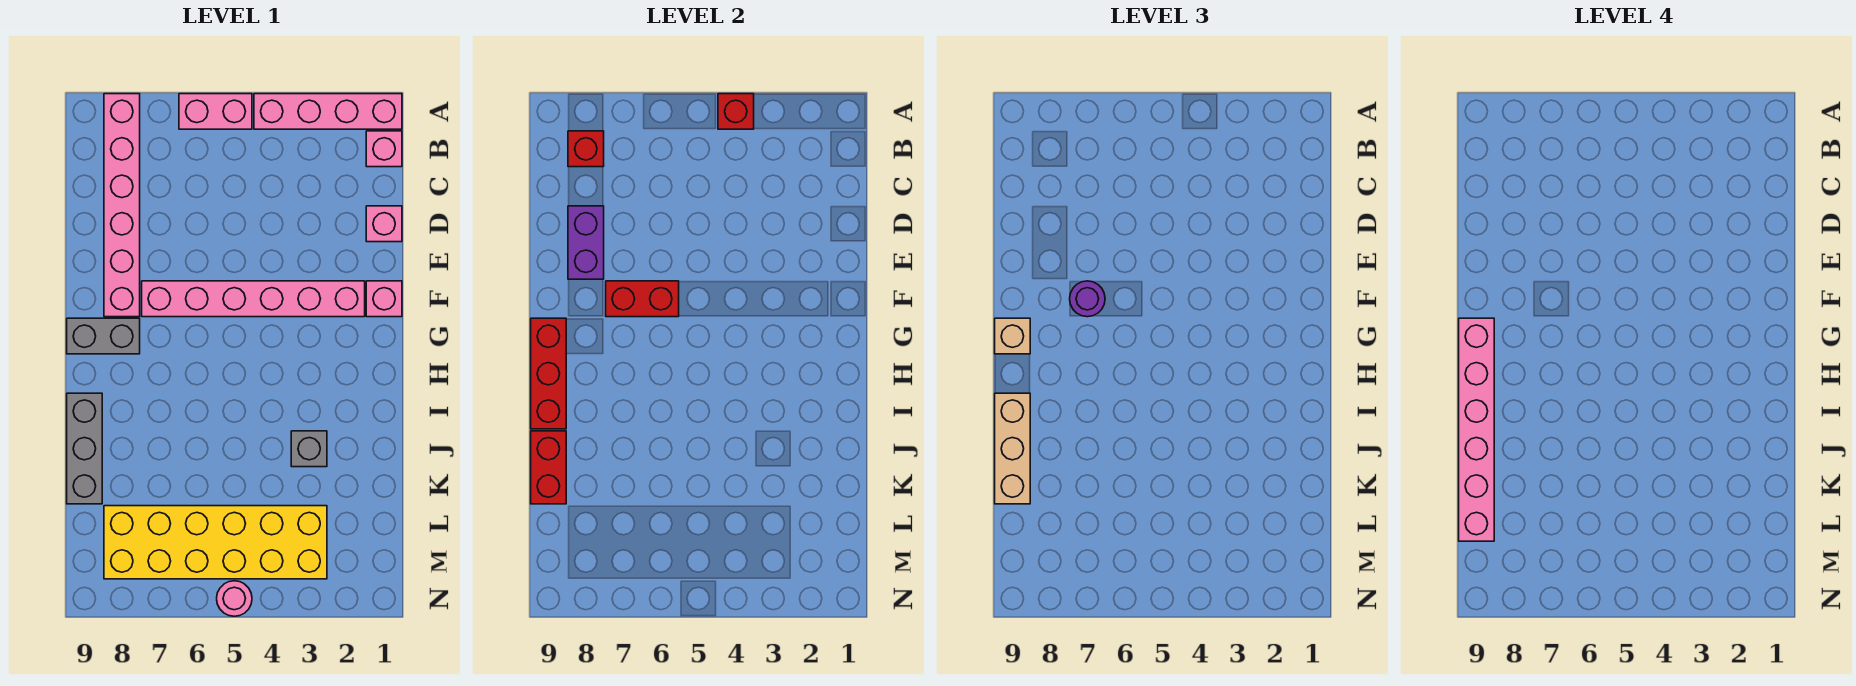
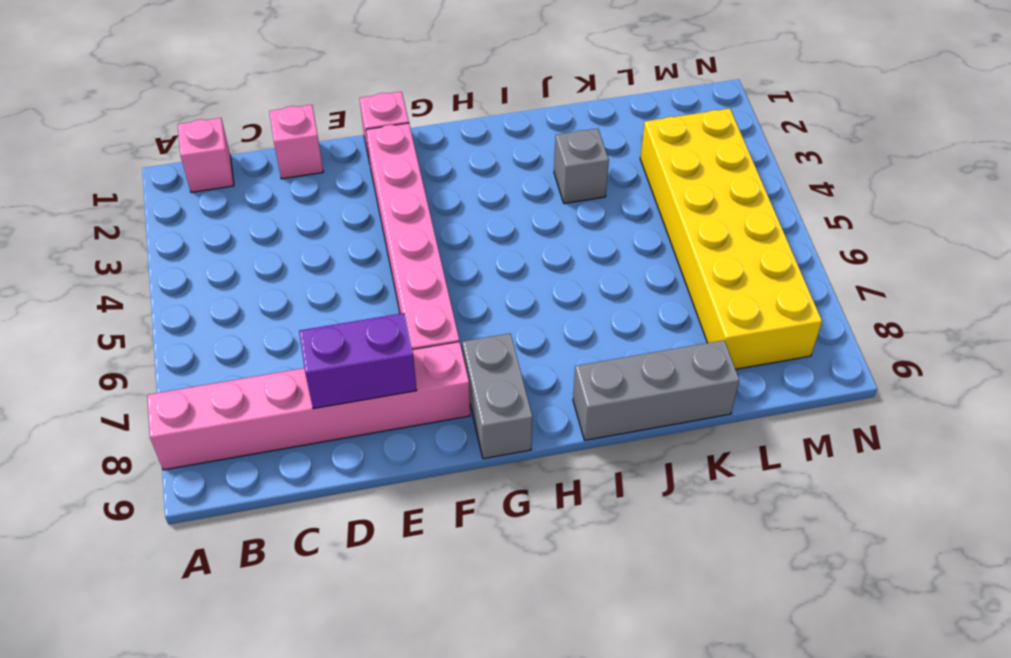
none -> pink brick A1:A4 level 1
none -> pink brick A5:A6 level 1
none -> pink round brick N5 level 1

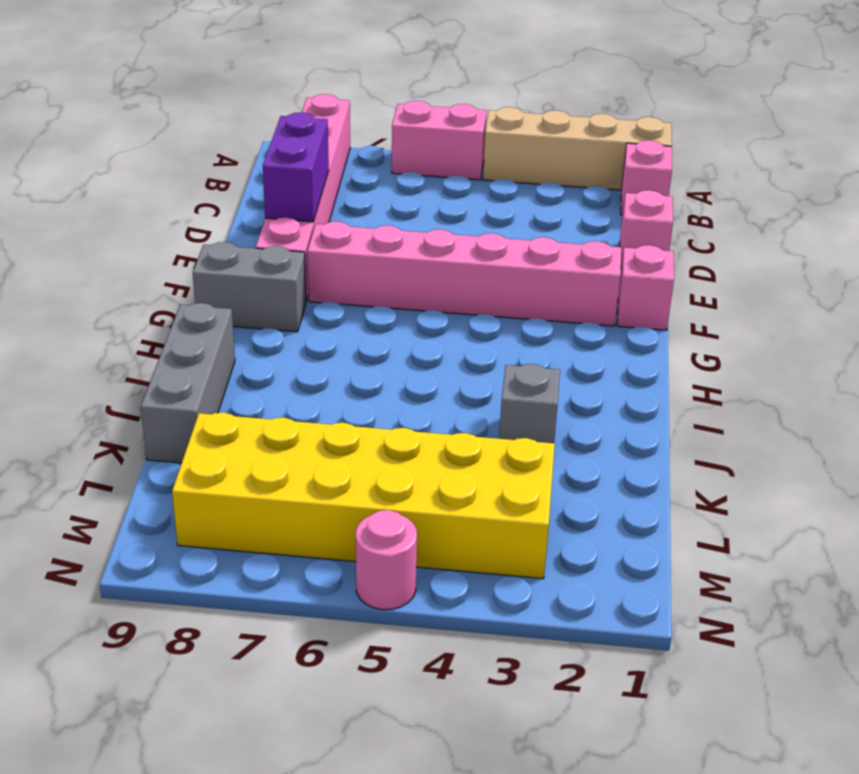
tan brick A1:A4 level 1 -> pink brick A1:A4 level 1
none -> red brick A4 level 2
none -> red brick B8 level 2
none -> red brick F6:F7 level 2

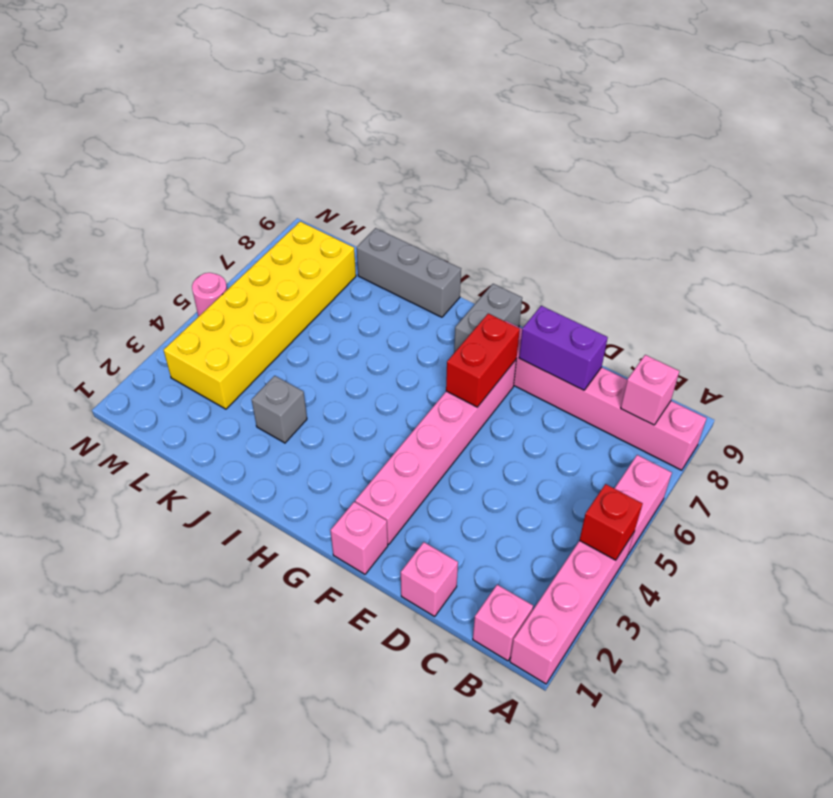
pink brick B8 level 2 -> red brick B8 level 2
none -> red brick G9:I9 level 2
none -> red brick J9:K9 level 2
none -> purple round brick F7 level 3

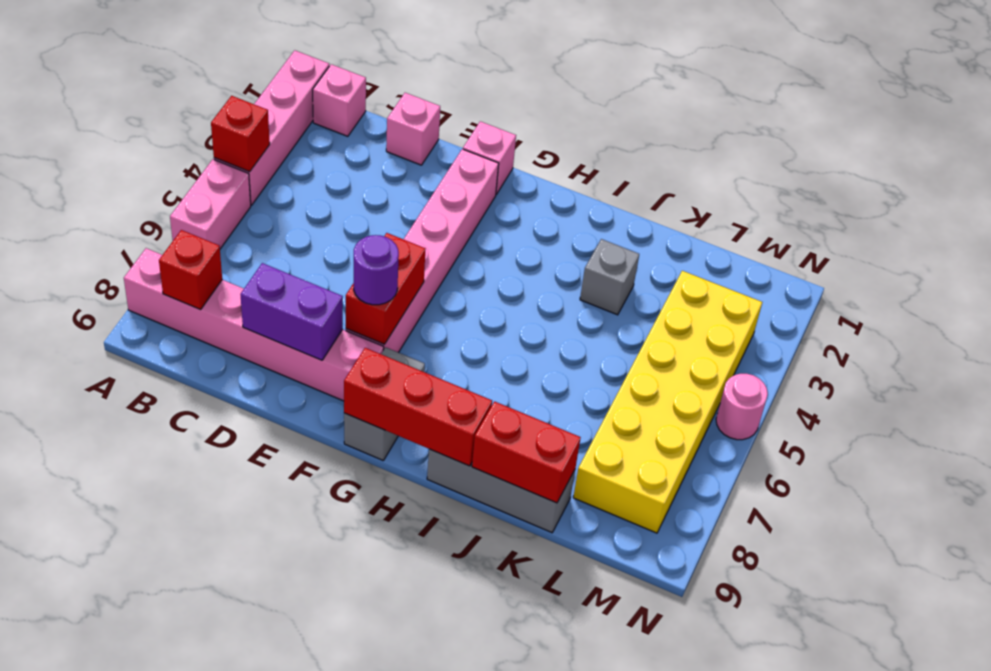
none -> tan brick G9 level 3
none -> tan brick I9:K9 level 3
none -> pink brick G9:L9 level 4

